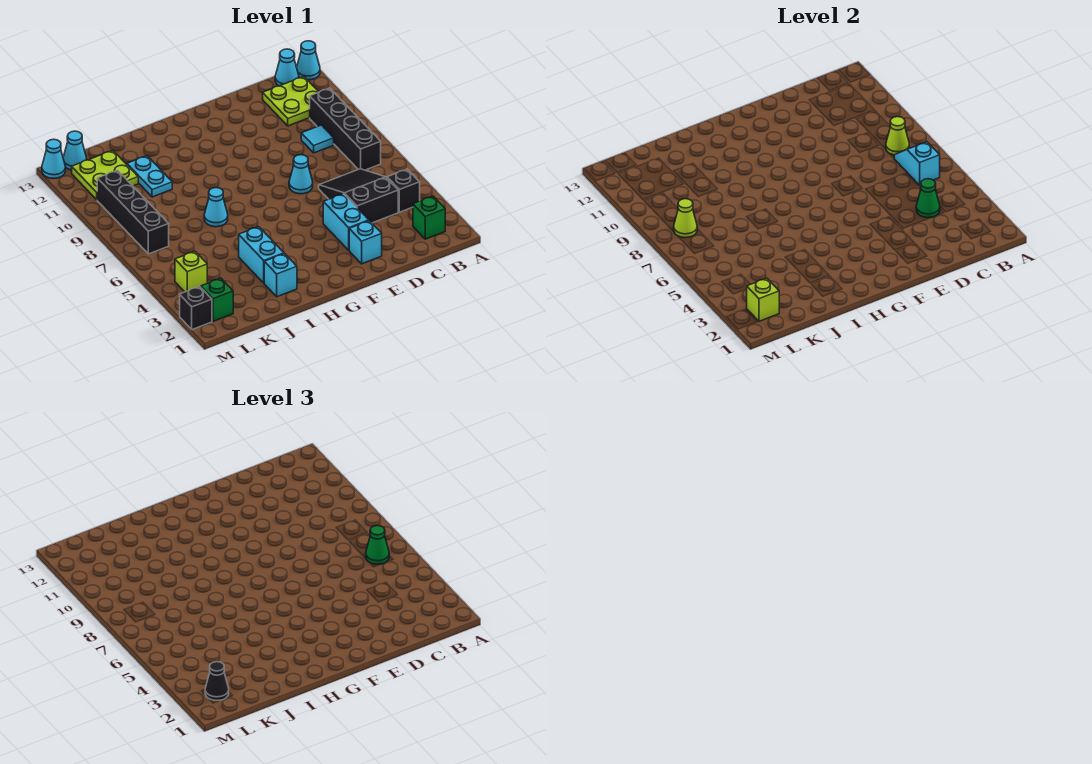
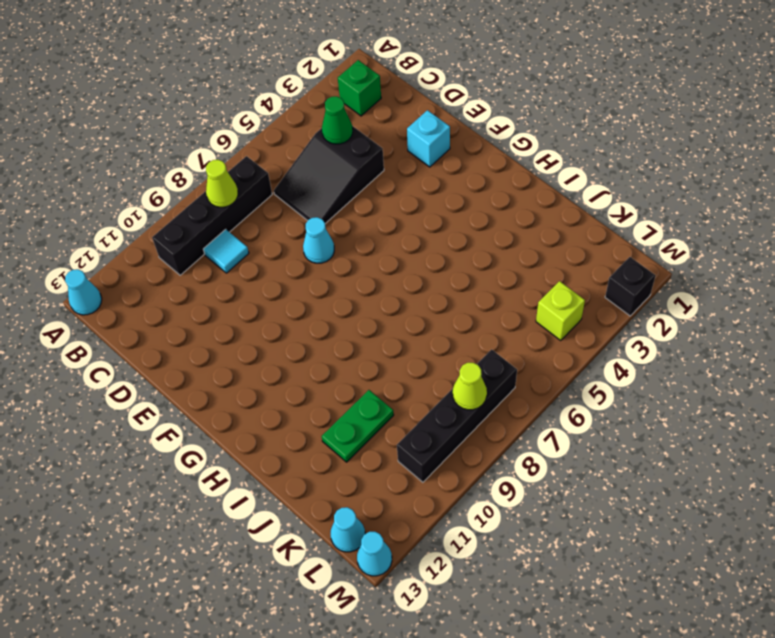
green plate J10:J11 level 1 -> cyan plate J10:J11 level 1
none -> black brick B4 level 1
none -> lime plate B11:C12 level 1
none -> cyan cone B13 level 1

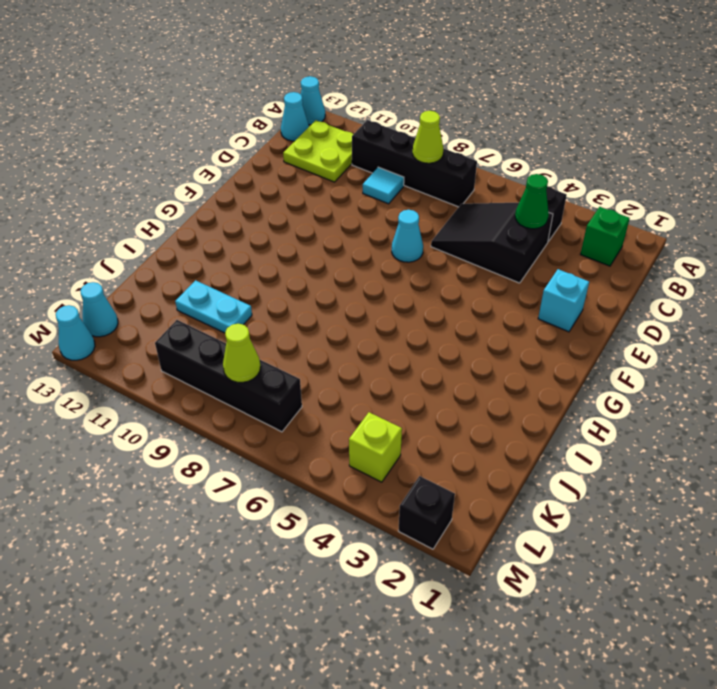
none -> cyan brick E3:E4 level 1
none -> cyan brick I2 level 1
none -> cyan brick I3:I4 level 1

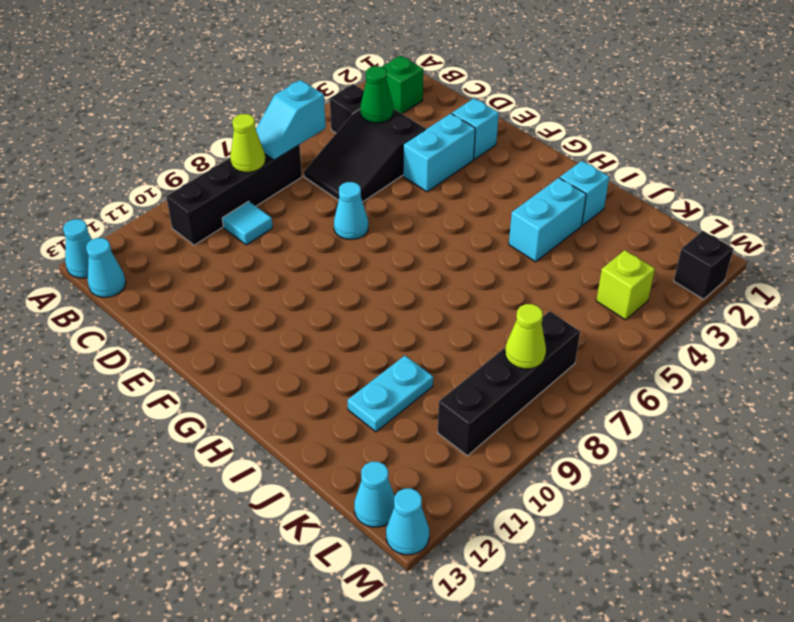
none -> lime plate B11:C12 level 1
none -> cyan cone I7 level 1
none -> lime plate K11:L12 level 1

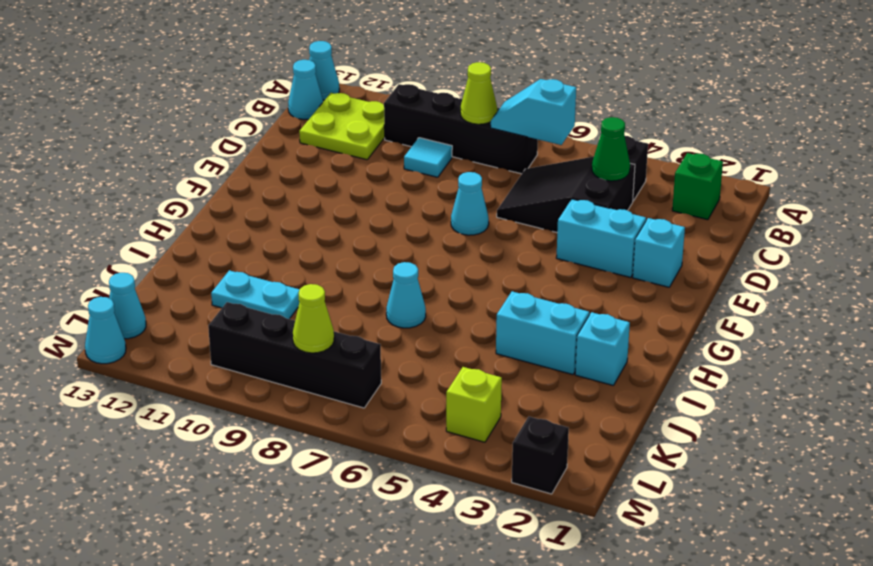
none -> lime plate K11:L12 level 1
none -> green brick L2 level 1
none -> lime brick L2 level 2

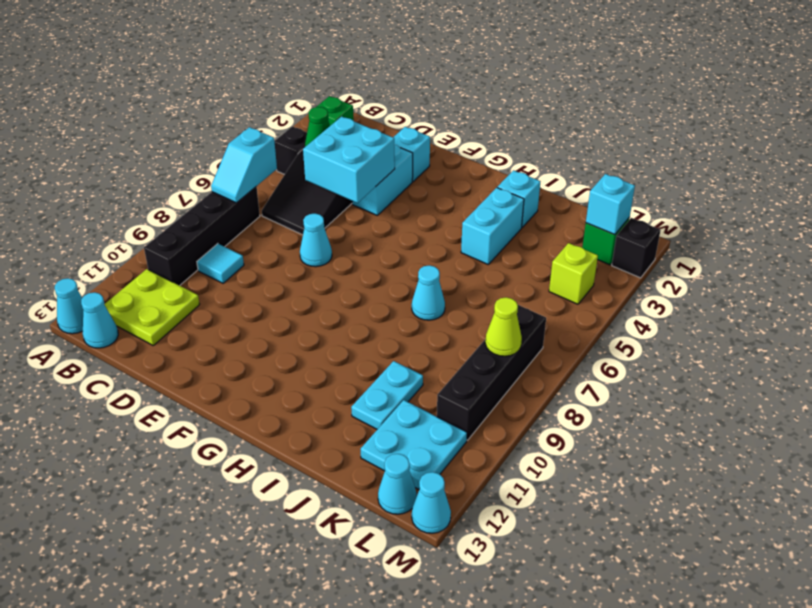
cyan brick D4:E5 level 2 -> none
cyan plate K11:L12 level 1 -> lime plate K11:L12 level 1
cyan brick L2 level 2 -> lime brick L2 level 2
none -> lime cone B8 level 2
none -> green cone B6 level 3
none -> black cone L2 level 3

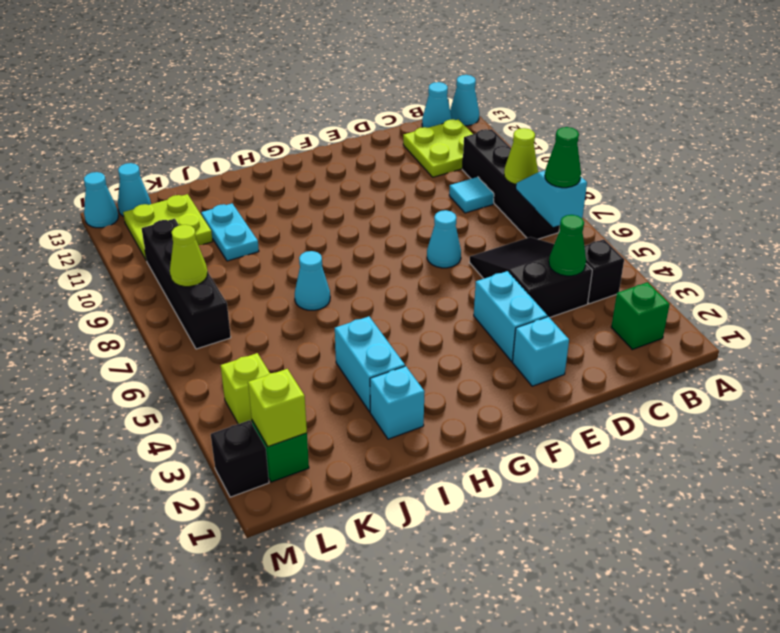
none -> black cone L2 level 3

